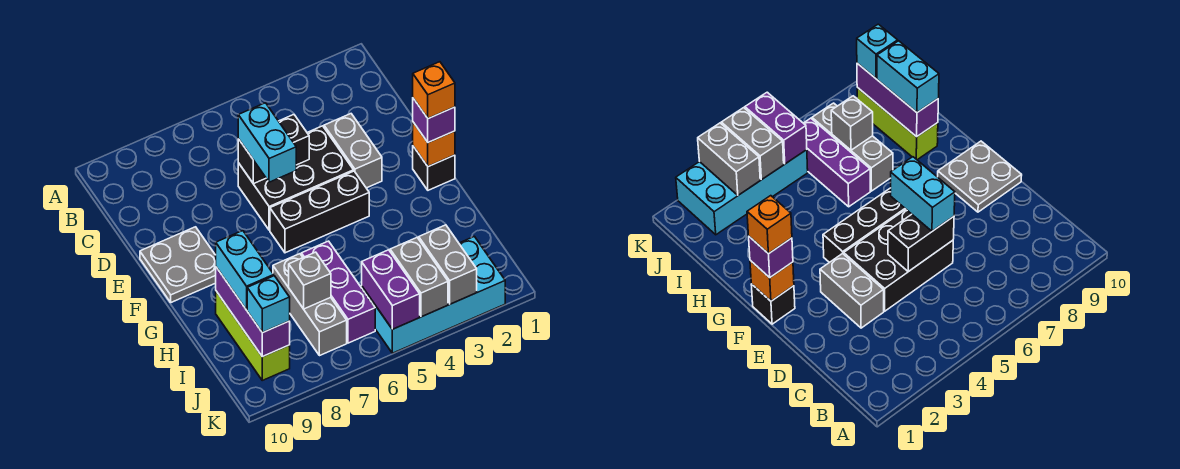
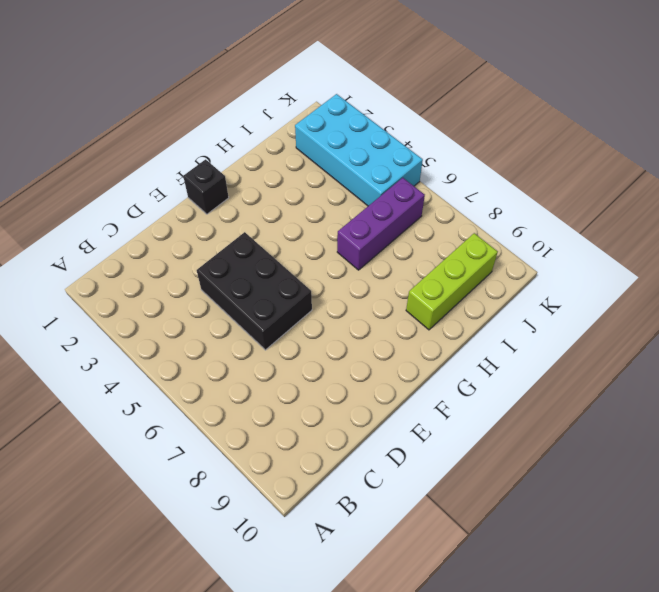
none -> grey brick D3:E3 level 1
none -> grey plate E9:F10 level 1
none -> black brick F4:F6 level 1

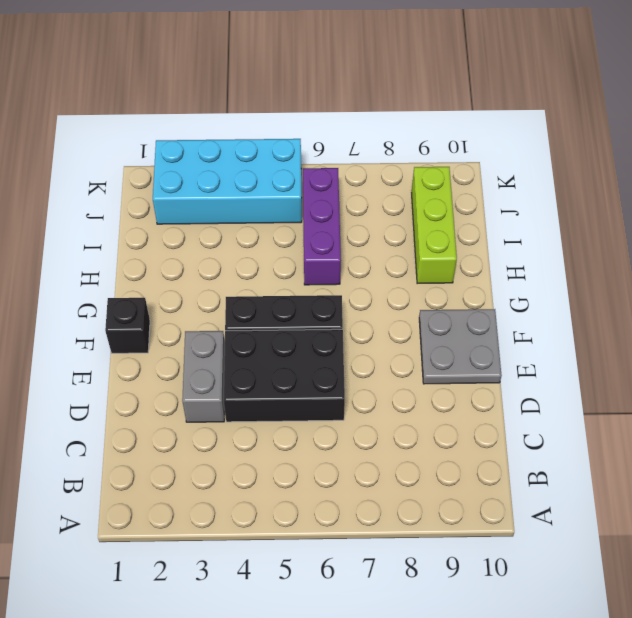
none -> grey brick H7:J7 level 1
none -> black brick D5:D6 level 2
none -> orange brick F1 level 2

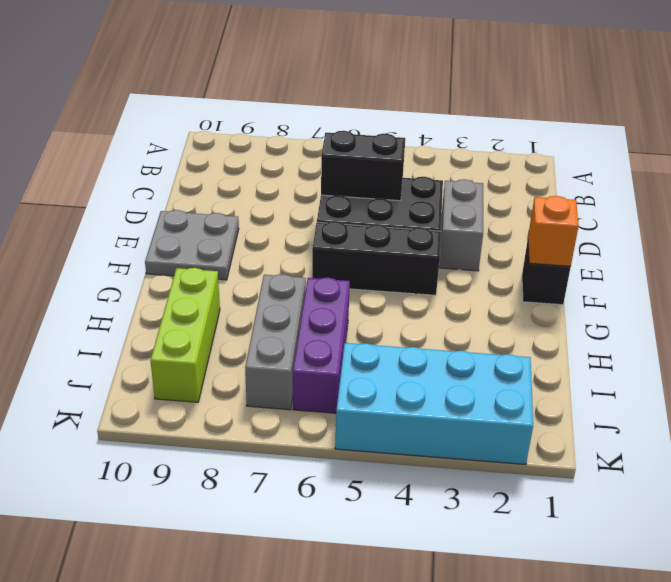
none -> purple brick H9:J9 level 2
none -> grey brick I7 level 2
none -> grey brick J3:K3 level 2

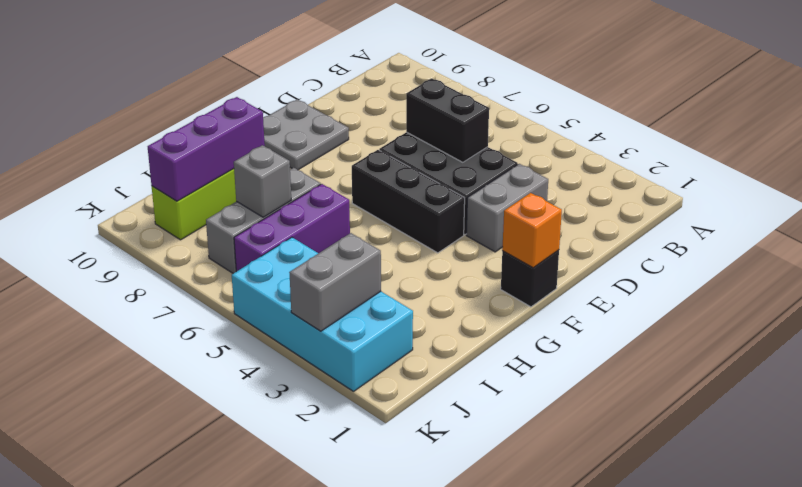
none -> grey brick J4:K4 level 2
none -> purple brick J5:K5 level 2
none -> cyan brick D6:E6 level 3

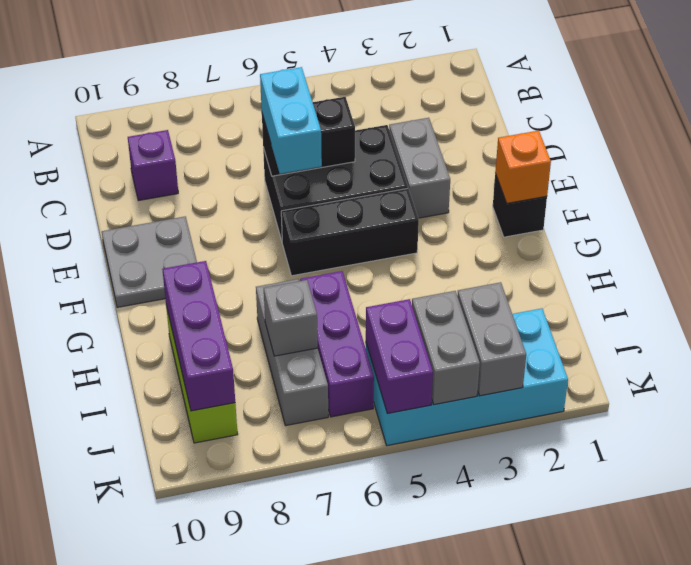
purple brick C9 level 1 -> purple brick F1 level 3
none -> cyan brick H9:I9 level 3
none -> cyan brick J9 level 3
none -> orange brick F1 level 4

